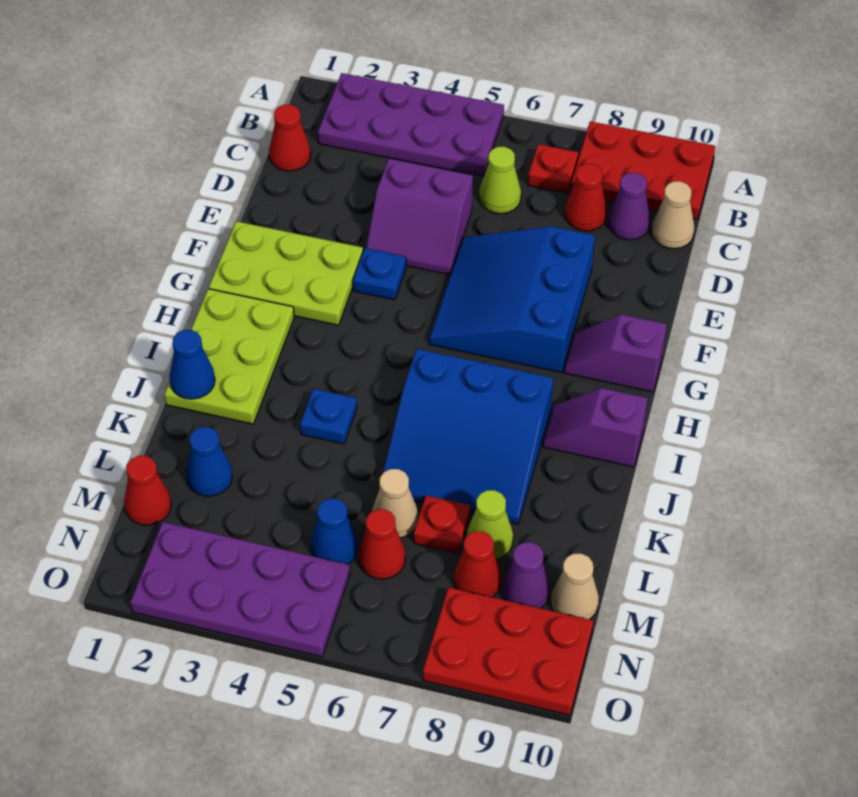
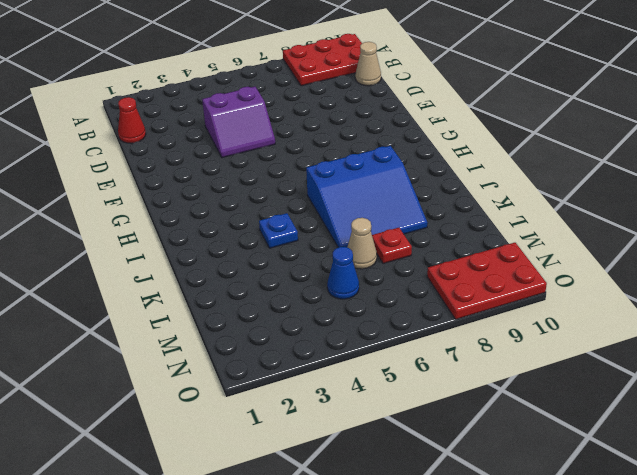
none -> purple plate A2:B5 level 1
none -> red plate B7 level 1
none -> lime cone C6 level 1
none -> red cone C8 level 1

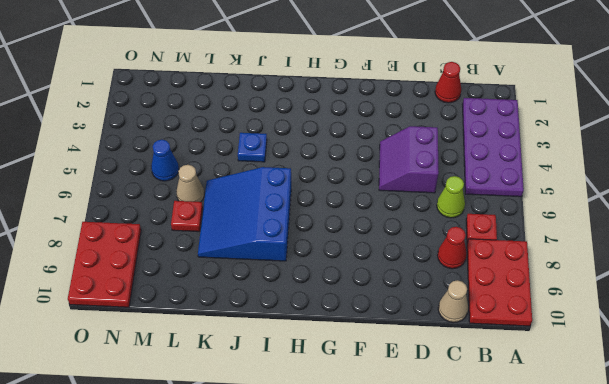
none -> purple cone C9 level 1
none -> blue slope E6:G8 level 1 top 8
none -> lime plate F1:G3 level 1
none -> blue plate F4 level 1

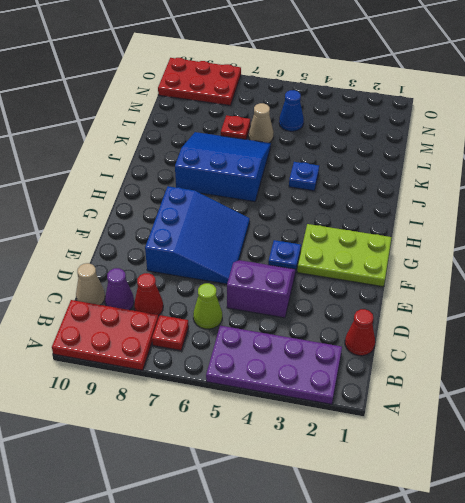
none -> purple slope G9:G10 level 1 top 10
none -> lime plate H1:J2 level 1
none -> purple slope I9:I10 level 1 top 10
none -> blue cone L2 level 1

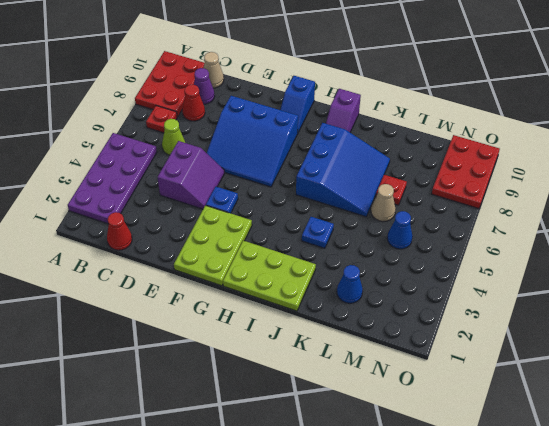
blue slope G9:G10 level 1 top 10 -> purple slope G9:G10 level 1 top 10
none -> lime cone L8 level 1
none -> red cone M1 level 1
none -> red cone M6 level 1
none -> red cone M8 level 1

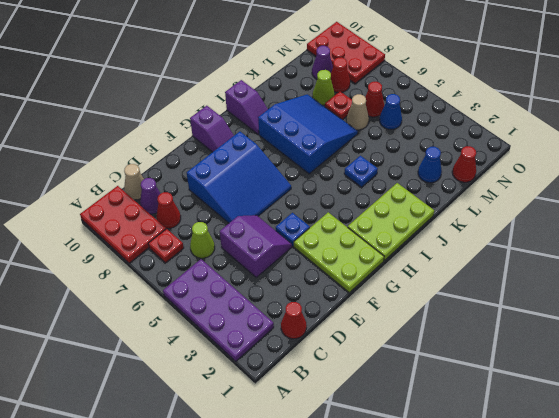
none -> tan cone M10 level 1
none -> purple plate N2:O5 level 1
none -> blue cone J1 level 2

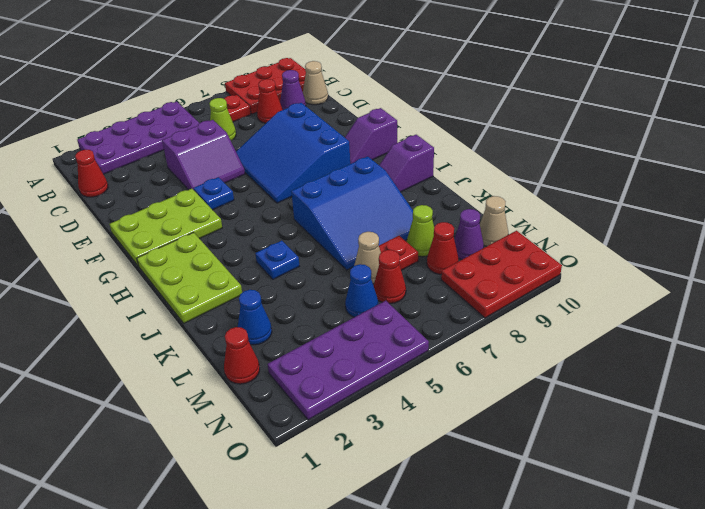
none -> blue cone J1 level 2

